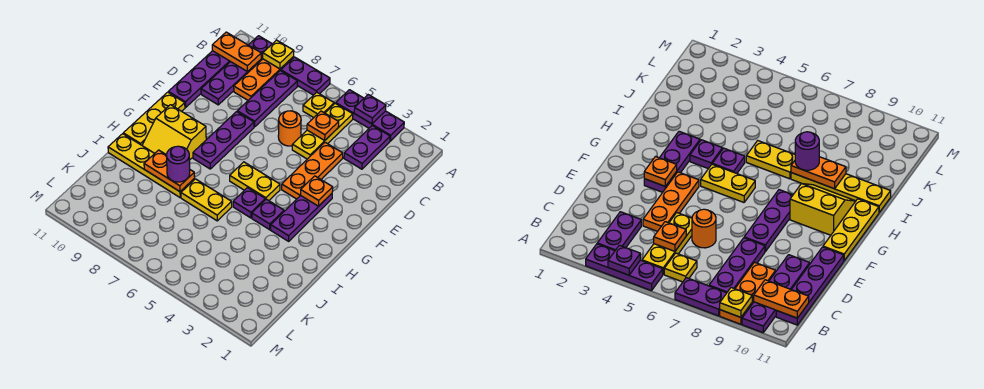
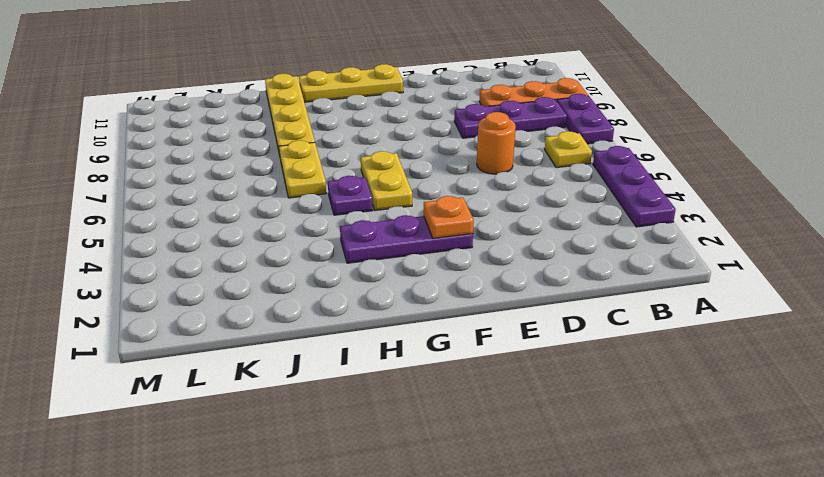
none -> purple plate A10:D10 level 1
none -> purple plate B3:C3 level 1
none -> yellow plate B5:D5 level 1

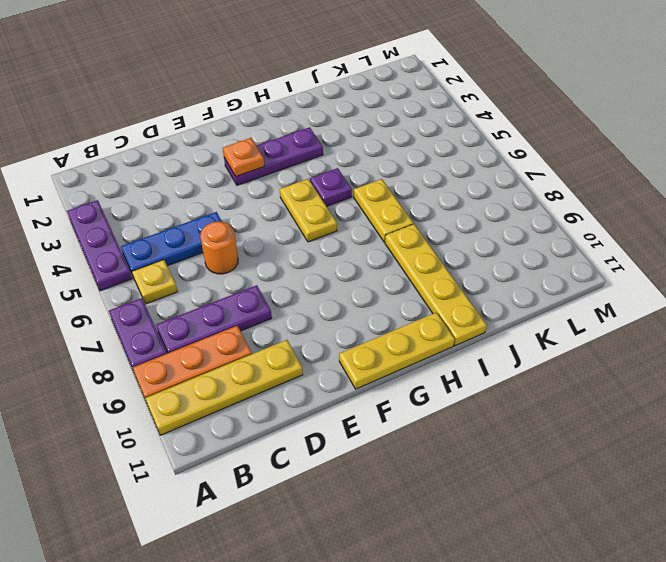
yellow plate A10:D10 level 1 -> purple plate A10:D10 level 1
blue plate B5:D5 level 1 -> yellow plate B5:D5 level 1
none -> purple plate B3:C3 level 1
none -> purple plate B11:E11 level 1
none -> orange plate D4:F4 level 1

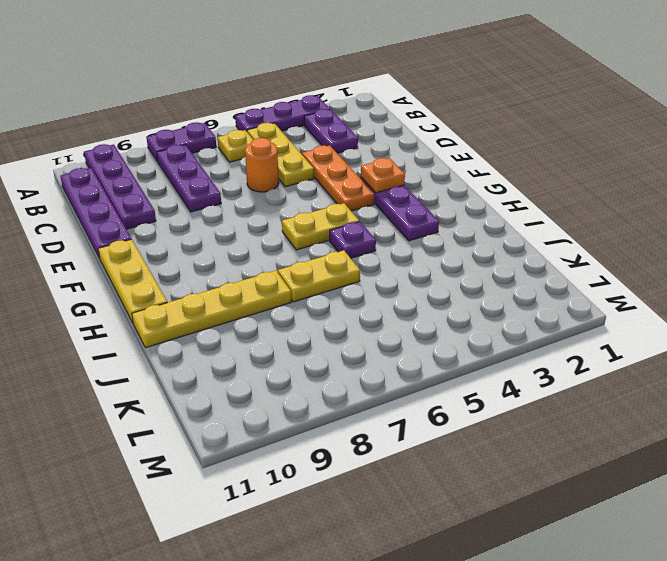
none -> orange plate A9:C9 level 1
none -> purple plate E8:G8 level 1
none -> yellow slope G9:H10 level 1 top G

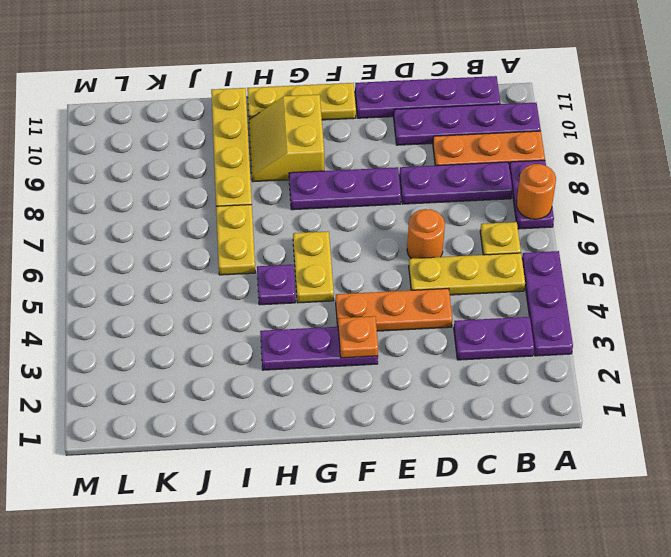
orange round brick A7 level 2 -> none
none -> purple plate H4 level 1
none -> purple plate A4 level 2
none -> yellow plate A9 level 2

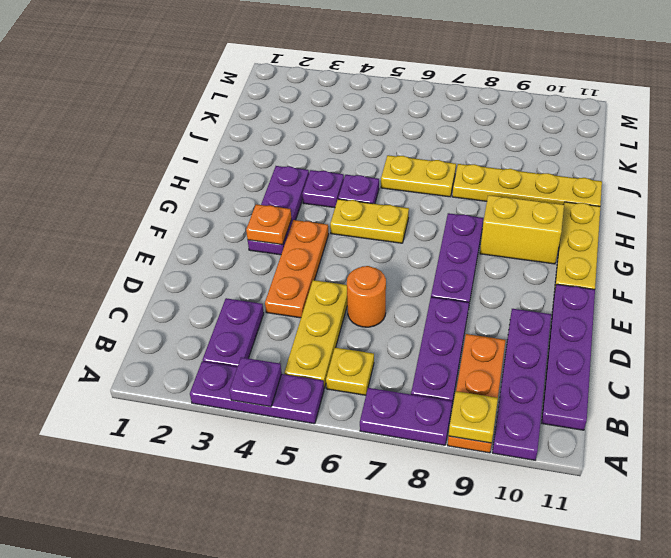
none -> orange plate B10:B11 level 2
none -> orange plate C5 level 2
none -> orange plate I8:I9 level 2

